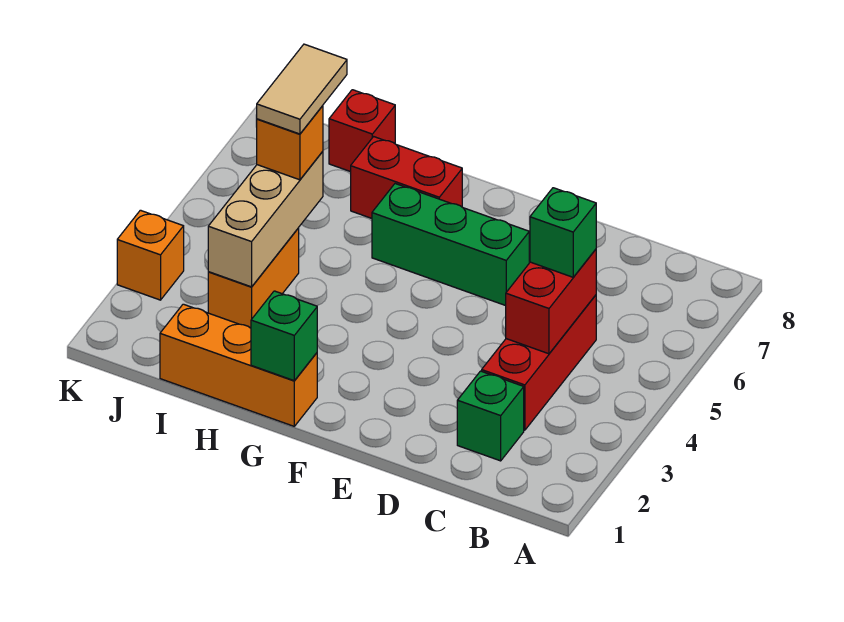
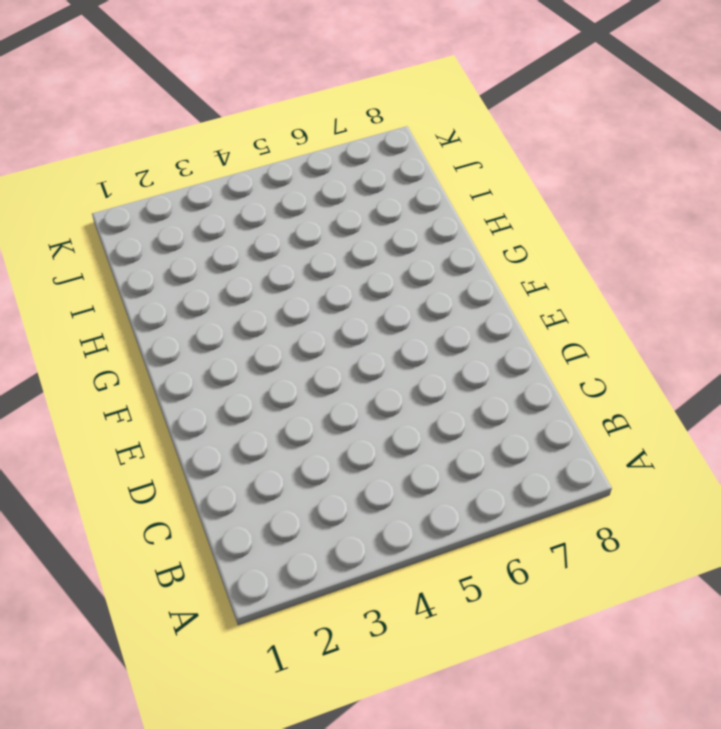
none -> green brick C2 level 1
none -> red brick C3:C5 level 1
none -> green brick E6:G6 level 1

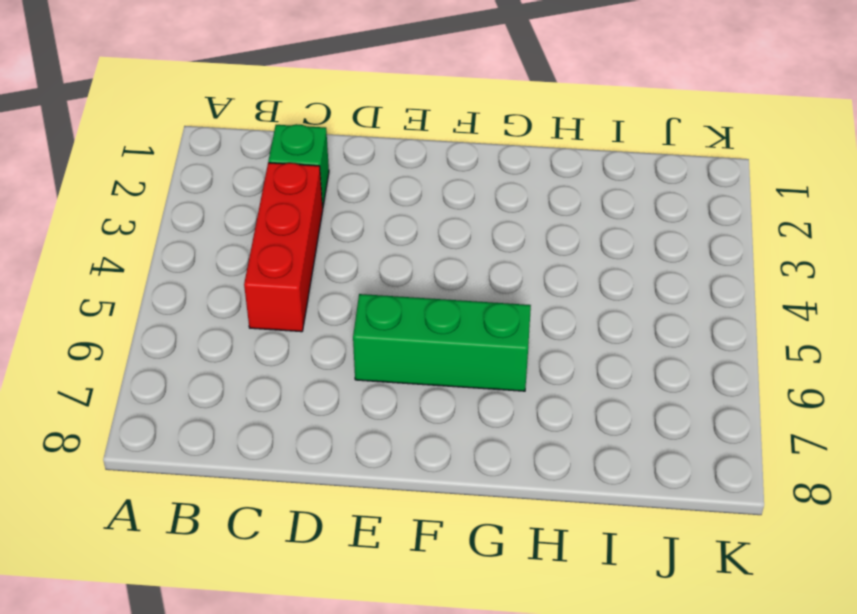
none -> orange brick G1:I1 level 1
none -> red brick G7:H7 level 1
none -> orange brick I3:I4 level 1

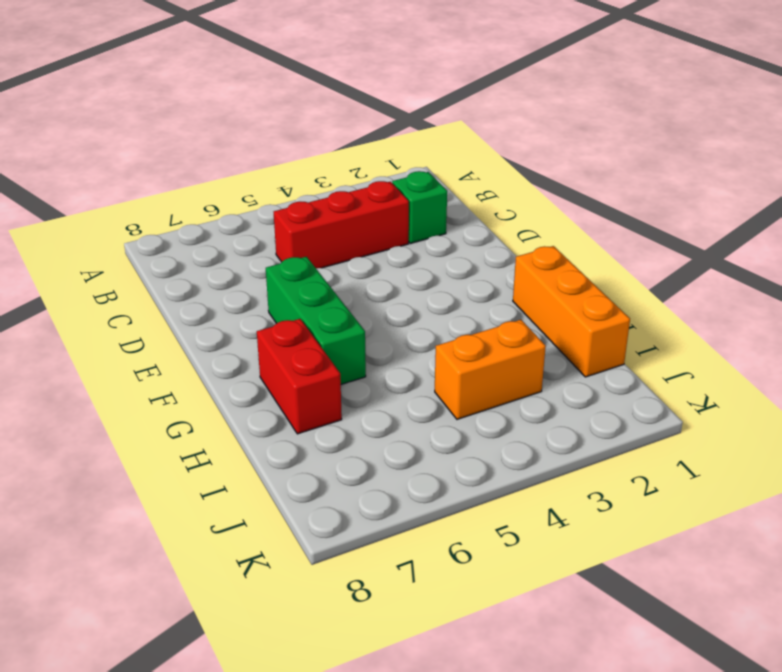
none -> red brick I8 level 1
none -> orange brick K3 level 1
none -> red brick C4:C5 level 2

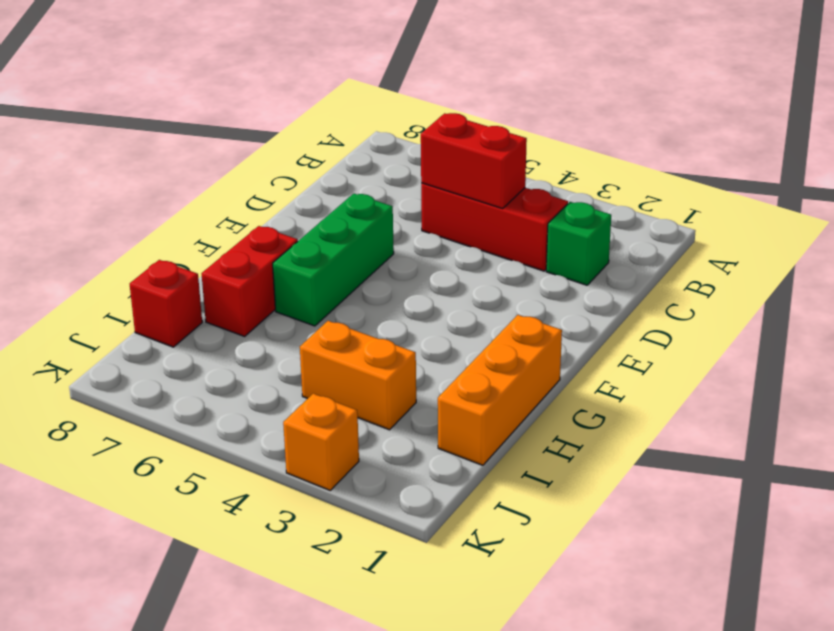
none -> green brick G1 level 2
none -> tan brick I3:I5 level 2
none -> green brick C5 level 3

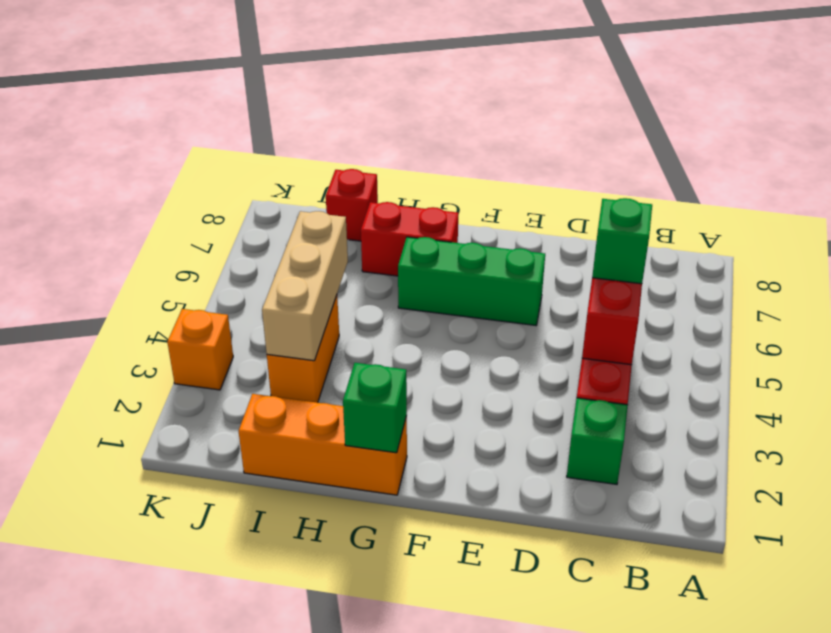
none -> orange brick I5 level 3
none -> tan tile I5:I6 level 4

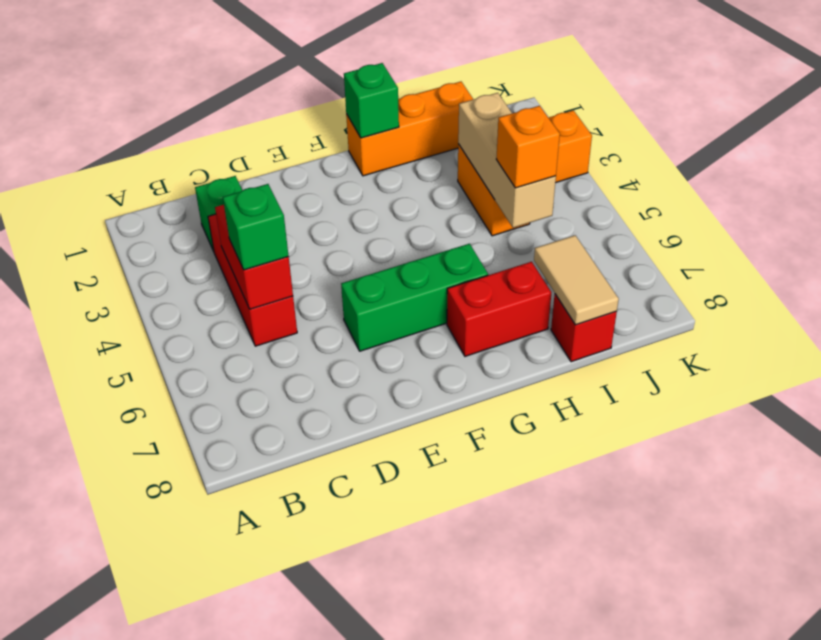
tan tile I7:I8 level 2 -> tan tile I5:I6 level 4

